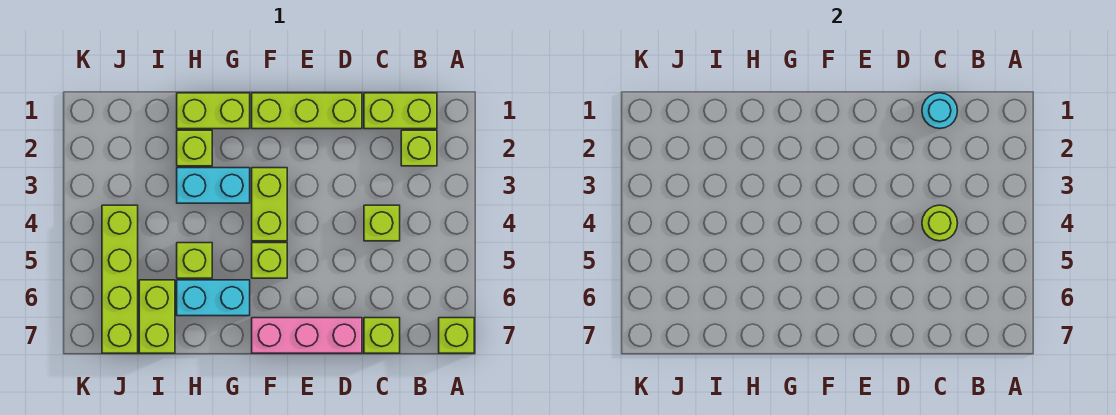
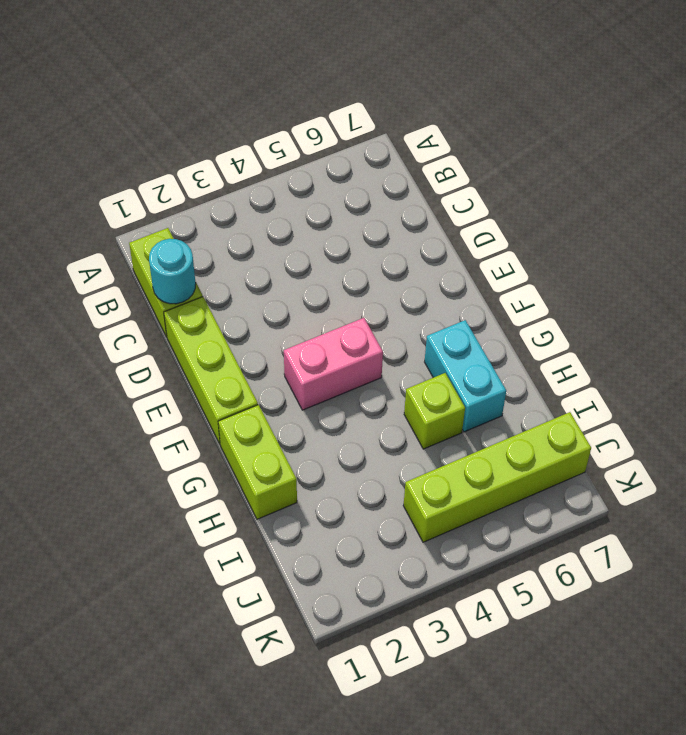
pink brick F3:F4 level 1 -> lime brick F3:F4 level 1
none -> lime brick A7 level 1
none -> lime brick B2 level 1
none -> lime brick C4 level 1

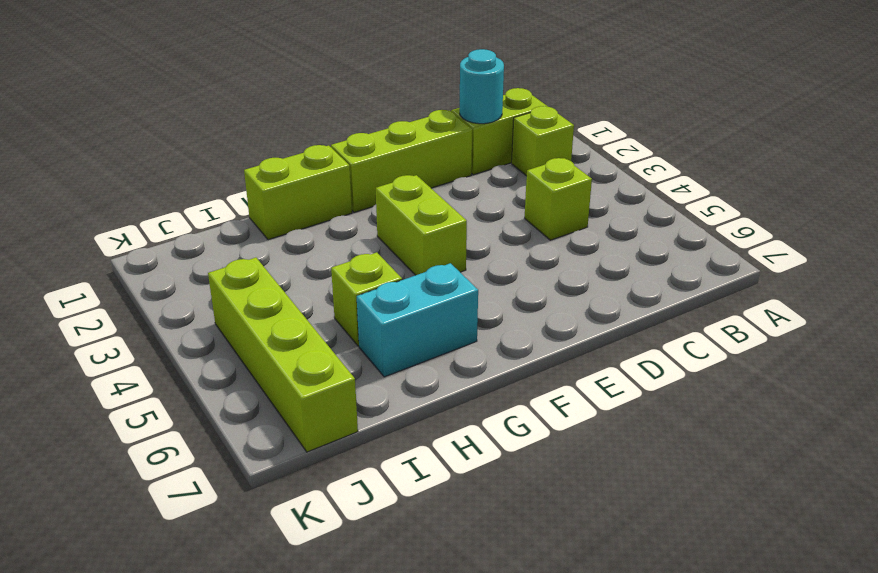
none -> lime brick A7 level 1
none -> lime brick C7 level 1
none -> pink brick D7:F7 level 1

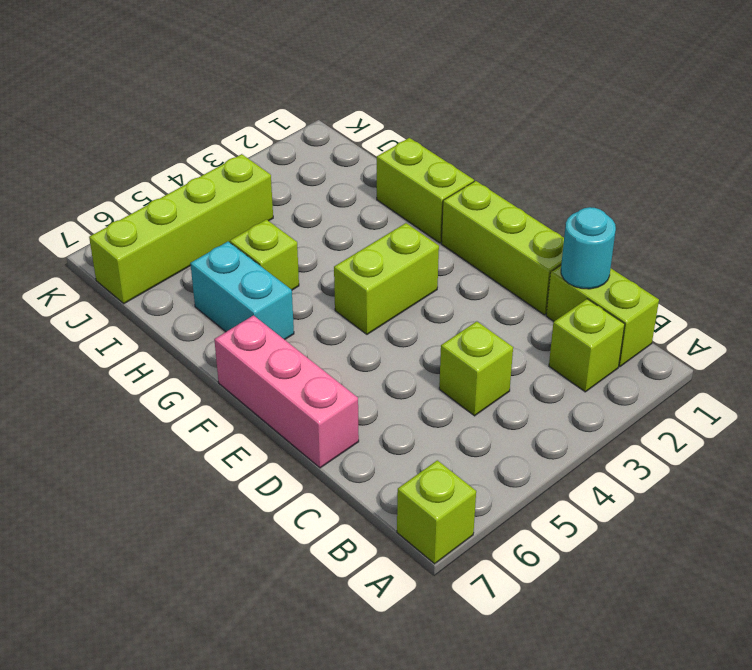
none -> lime brick C7 level 1
none -> lime brick F5 level 1
none -> cyan brick G3:H3 level 1

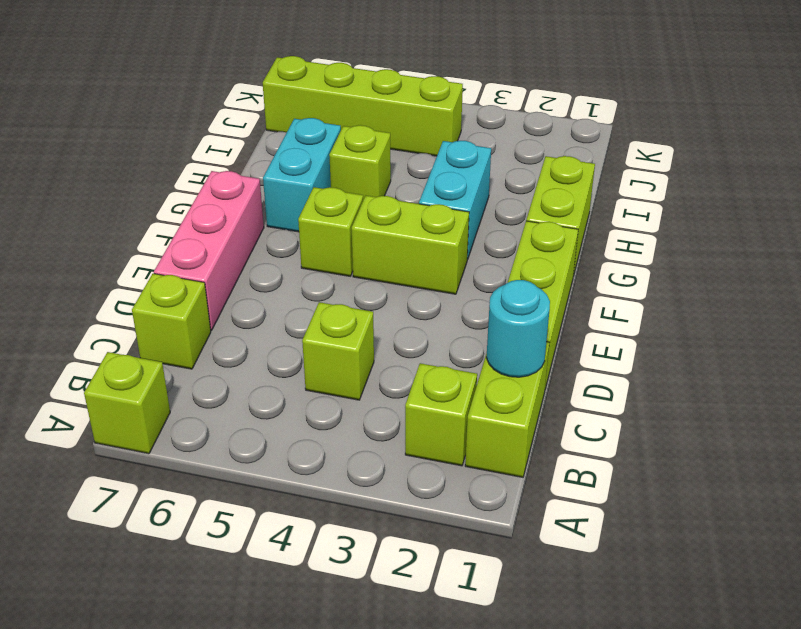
none -> lime brick H2 level 1
none -> lime brick I6:I7 level 1
none -> lime round brick C4 level 2

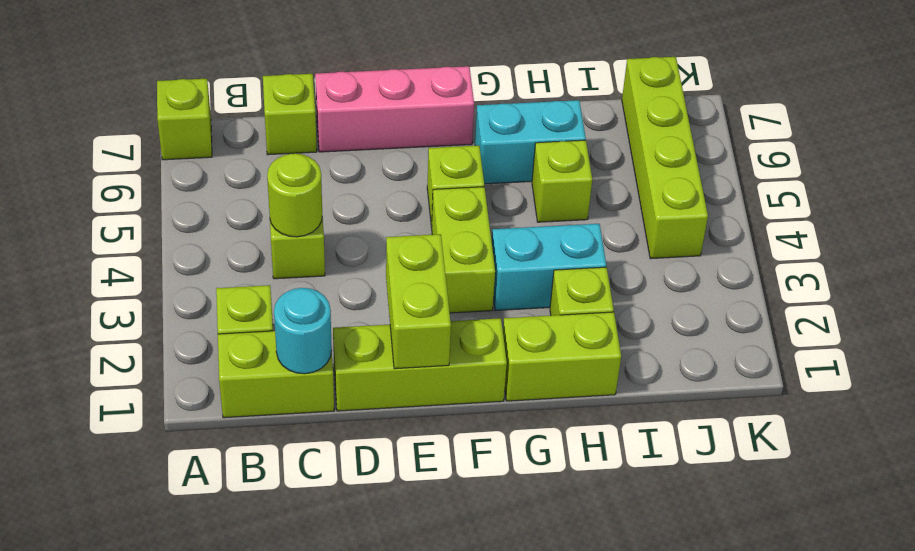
lime brick E1:E2 level 2 -> lime brick I6:I7 level 1

